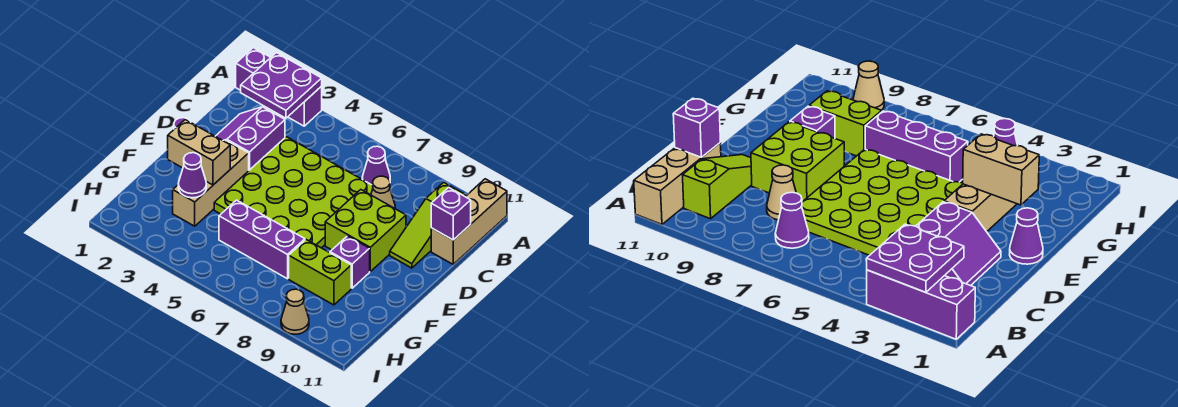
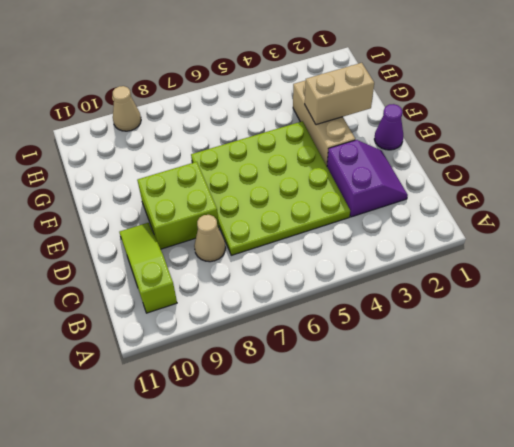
none -> purple brick A1:A3 level 1
none -> tan brick A11:C11 level 1
none -> purple cone B7 level 1

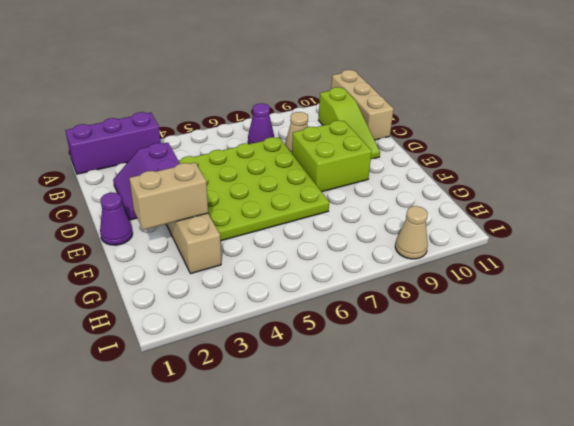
none -> purple brick F9 level 1
none -> purple brick G5:G7 level 1
none -> lime brick G8:G9 level 1

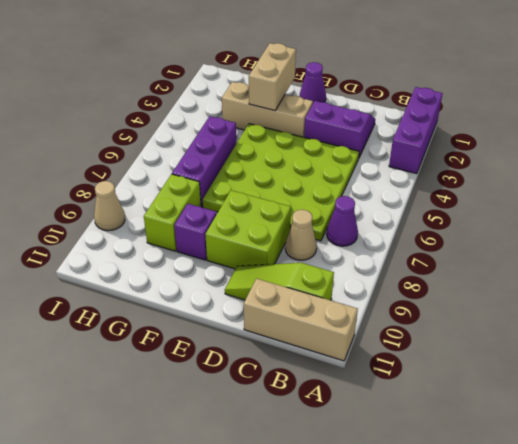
none -> purple plate A2:B3 level 2
none -> purple brick C11 level 2
none -> purple cone G3 level 2

